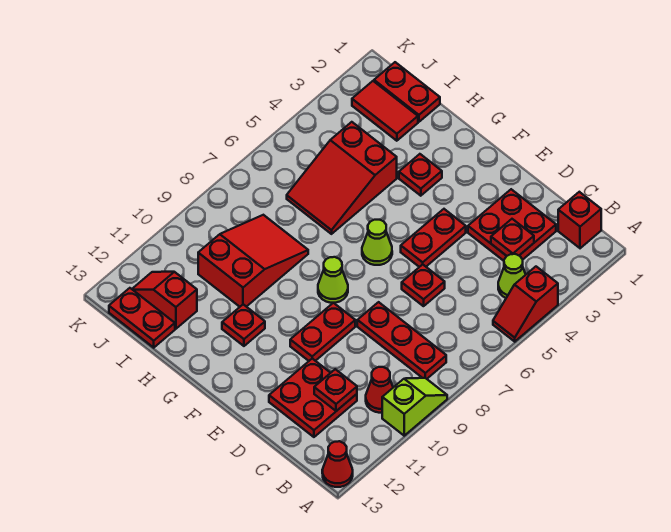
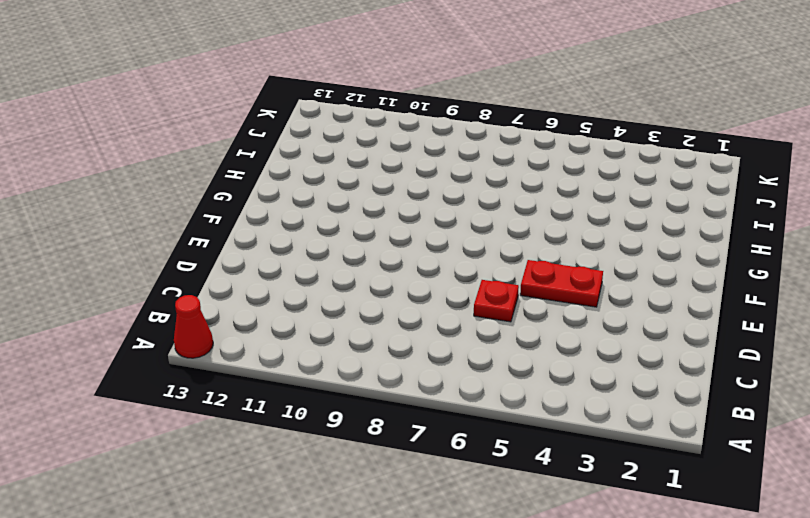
none -> red slope A4:A5 level 1 top 4
none -> lime slope A9:A10 level 1 top 10
none -> red brick B1 level 1

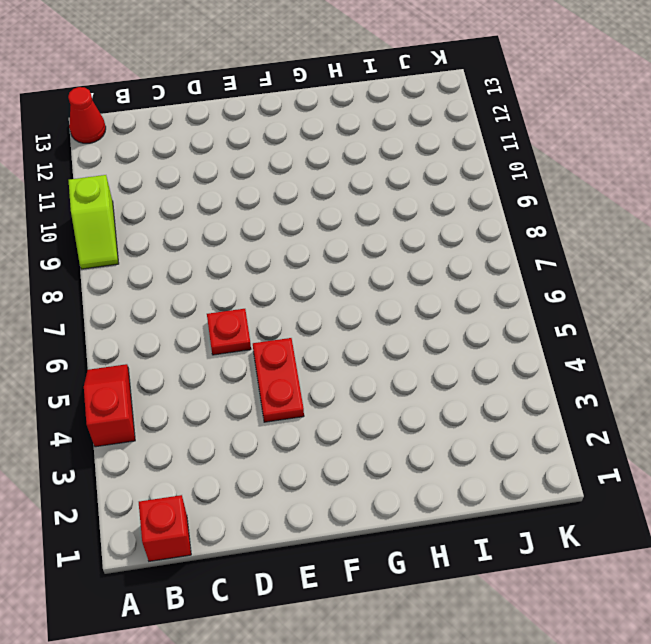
none -> lime cone B4 level 1
none -> red plate B8:D8 level 1
none -> red cone B10 level 1

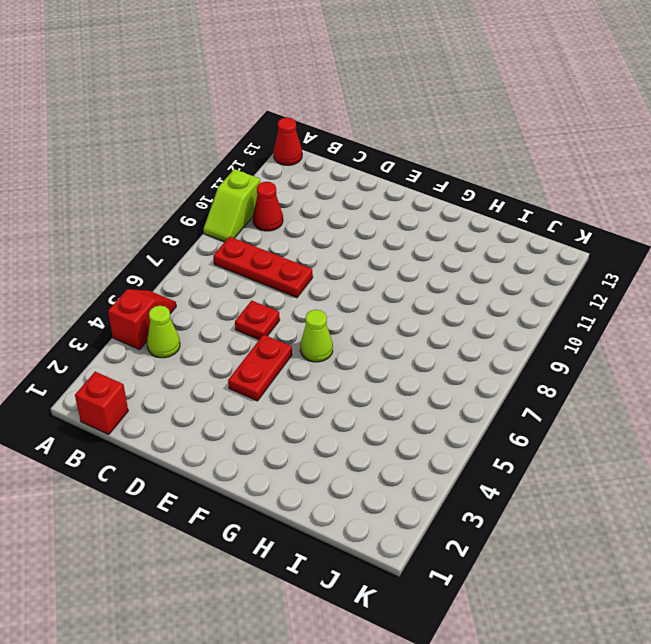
none -> red plate C2:D3 level 1
none -> red plate C11:D12 level 1
none -> red plate E9:E10 level 1

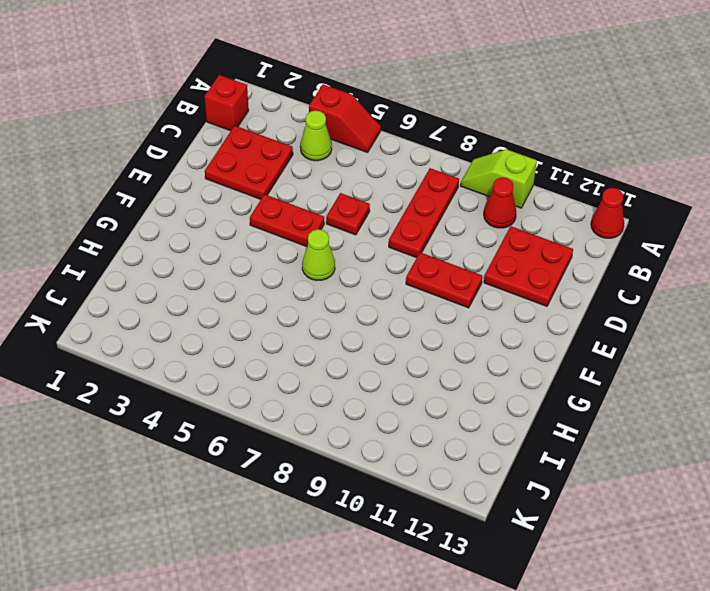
none -> lime cone F8 level 1
none -> red plate G3 level 1
none -> red plate G11 level 1

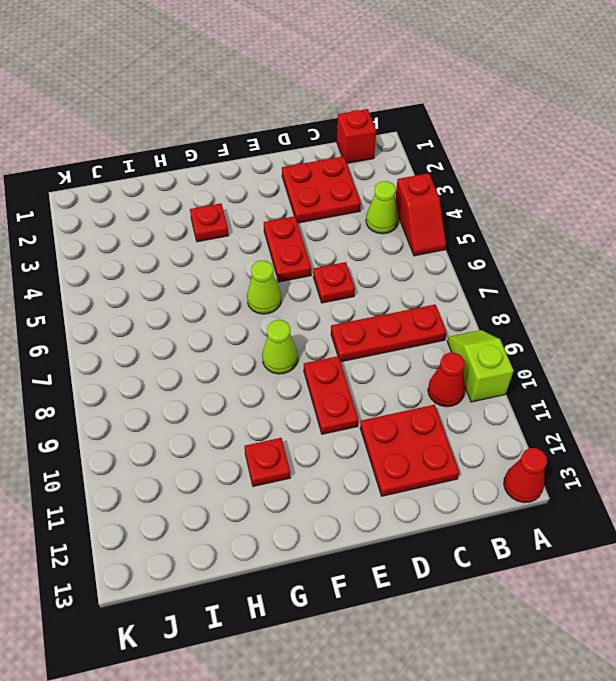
none -> red slope H4:I6 level 1 top 4
none -> red slope H8:I10 level 1 top 10
none -> red plate I1:J1 level 1

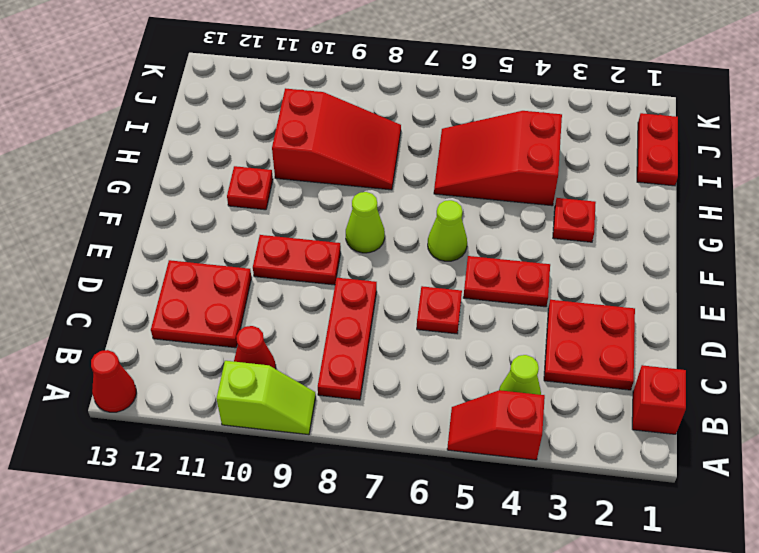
none -> red tile I2:J2 level 1
none -> red slope I12:J12 level 1 top I
none -> red plate I13:J13 level 1

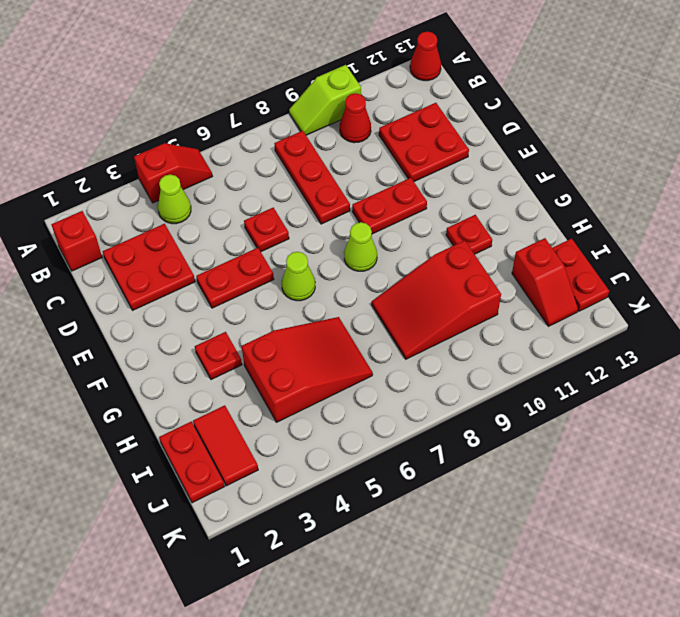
none -> red plate C3 level 2
none -> red plate C11 level 2

